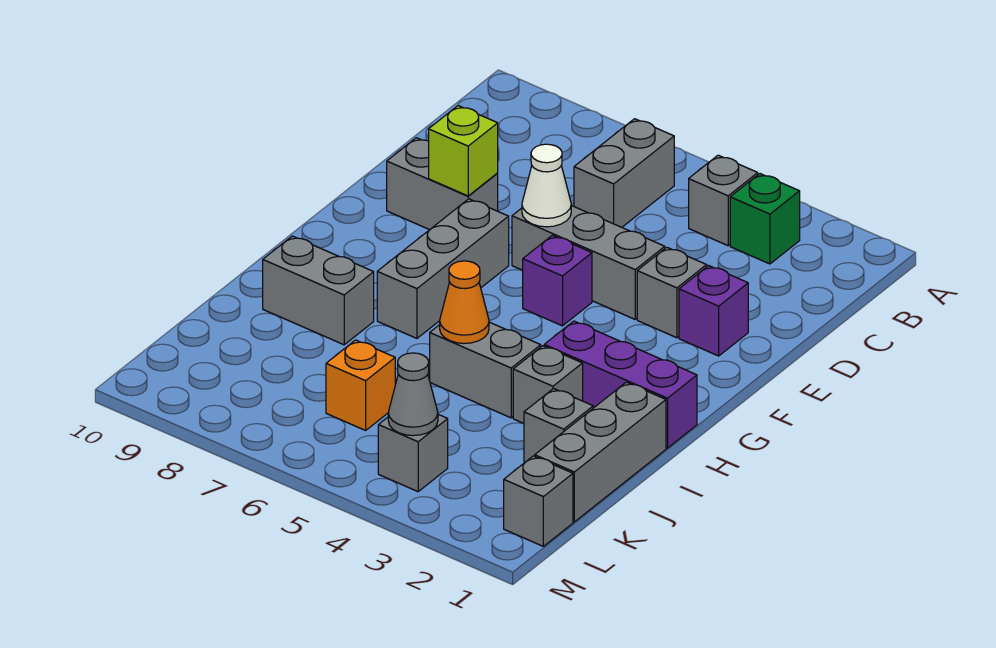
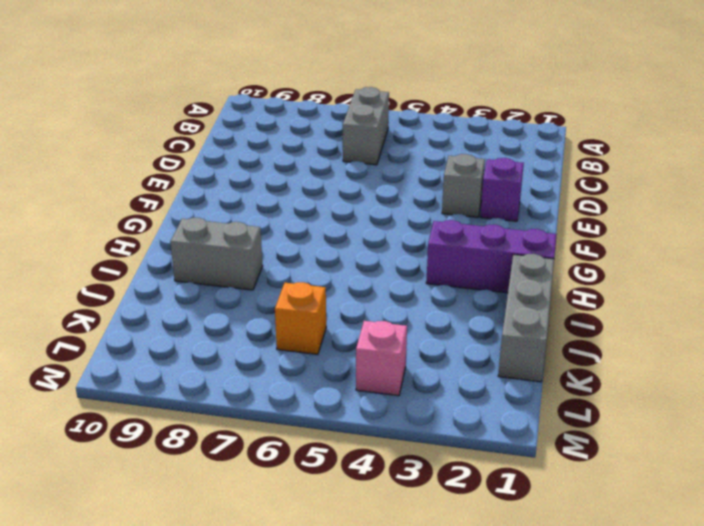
pink brick L4 level 1 -> grey brick L4 level 1
none -> green brick B3 level 1
none -> grey brick B4 level 1
none -> grey brick E4:E6 level 1

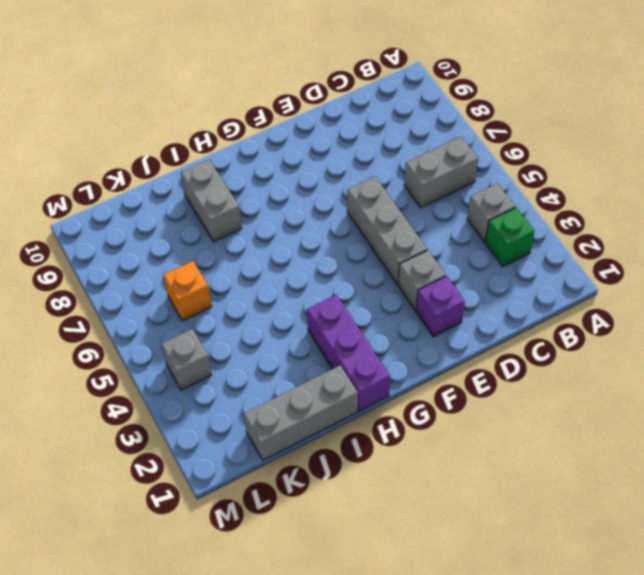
none -> grey brick E8:E9 level 1
none -> purple brick F5 level 1
none -> grey brick F7:H7 level 1

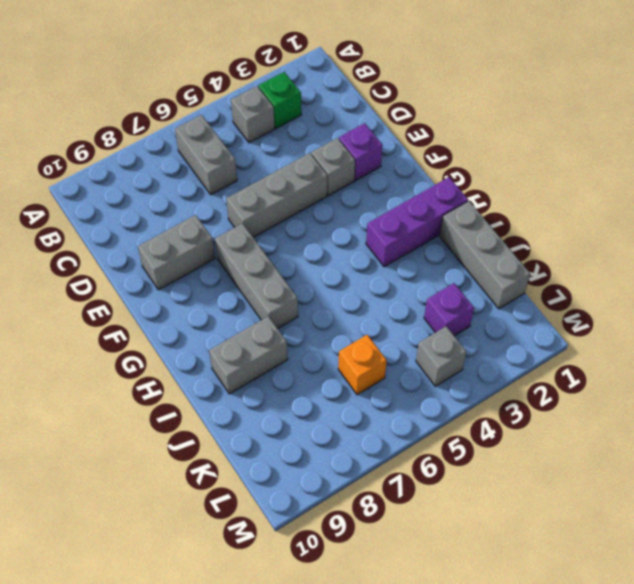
purple brick K3 level 1 -> purple brick F5 level 1
none -> grey brick I3 level 1
none -> grey brick I4:I5 level 1
none -> grey brick J2 level 1

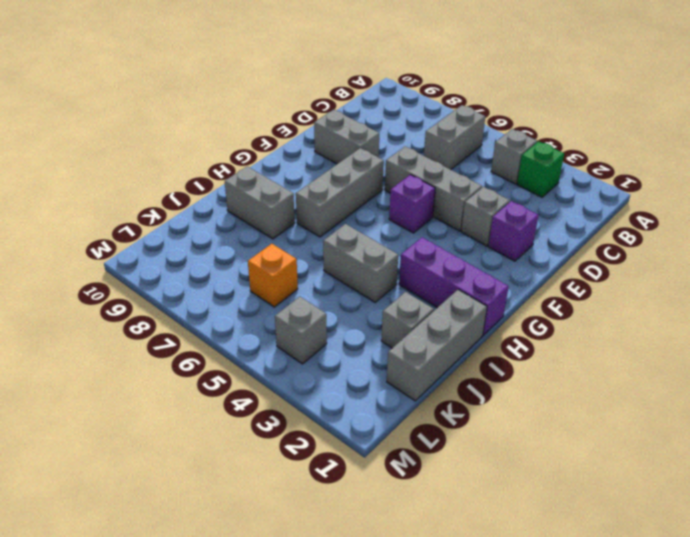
none -> grey brick I3 level 1
none -> grey brick L1 level 1
none -> white cone E6 level 2

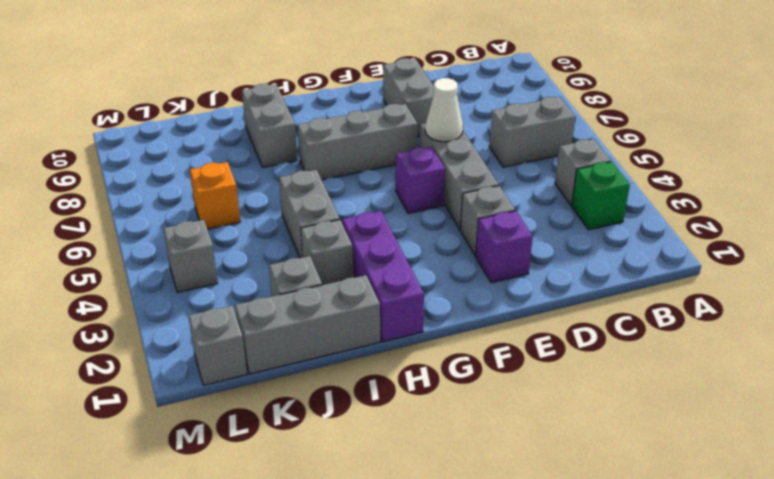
none -> lime brick E8 level 2
none -> orange cone I5 level 2
none -> grey cone L4 level 2

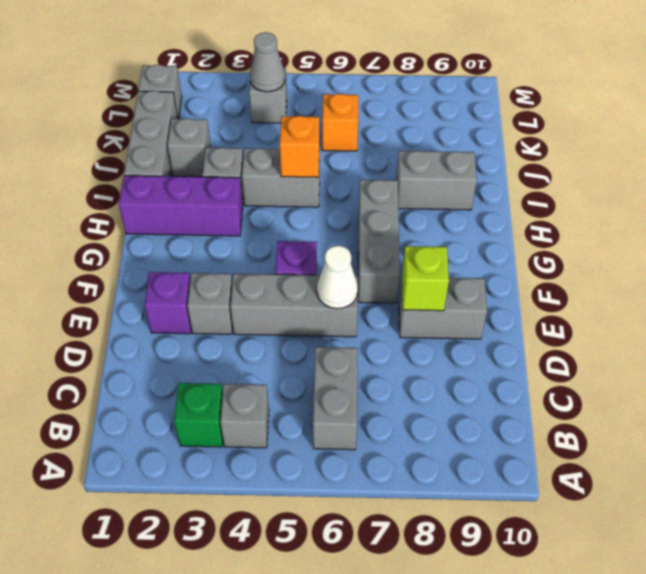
orange brick I5 level 2 -> orange cone I5 level 2

